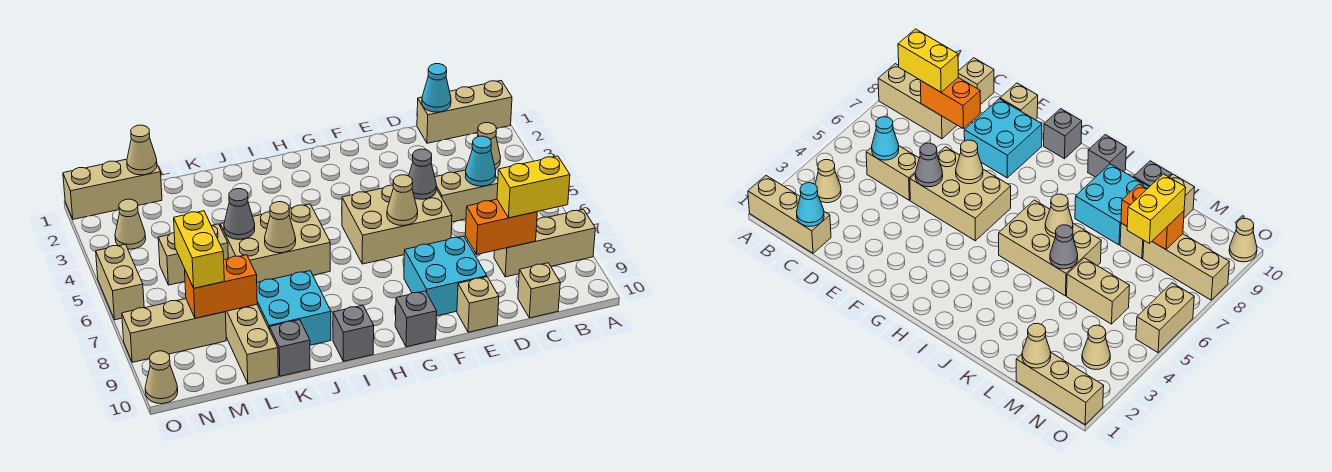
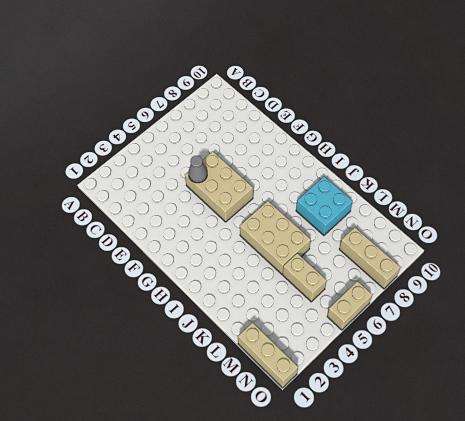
none -> tan brick A1:C1 level 1
none -> tan brick A8:C8 level 1
none -> tan cone B3 level 1
none -> tan brick C5:D5 level 1

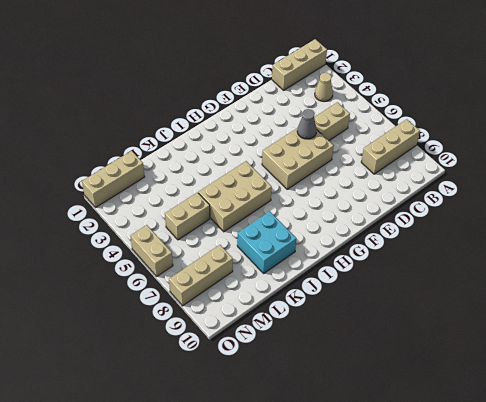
none -> tan brick C10 level 1
none -> cyan brick E8:F9 level 1
none -> tan brick E10 level 1
none -> grey brick G10 level 1

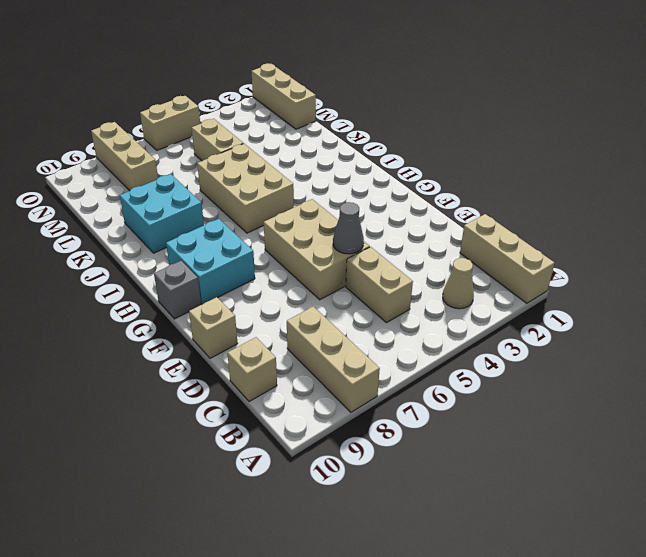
cyan brick G8:H9 level 1 -> cyan brick E8:F9 level 1
none -> grey brick I10 level 1
none -> grey brick K10 level 1
none -> tan brick L8:L10 level 1
none -> tan cone N3 level 1

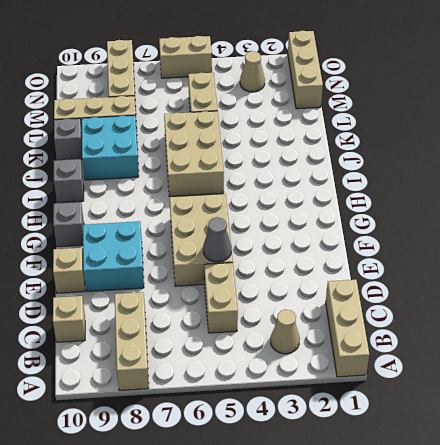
none -> tan cone O10 level 1
none -> cyan cone C1 level 2
none -> cyan cone C5 level 2
none -> orange brick C8:D8 level 2

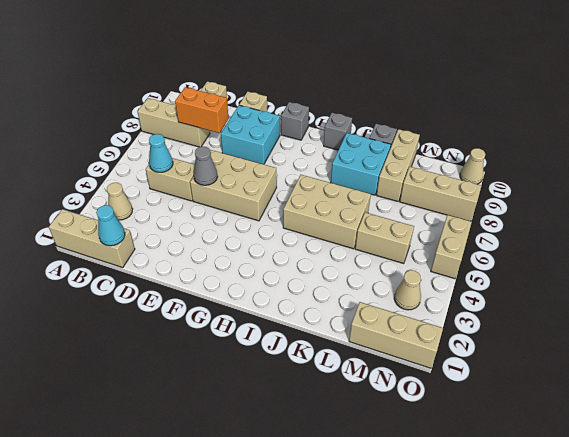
none -> tan cone F6 level 2
none -> tan cone J6 level 2
none -> grey cone K5 level 2
none -> orange brick L8:M8 level 2

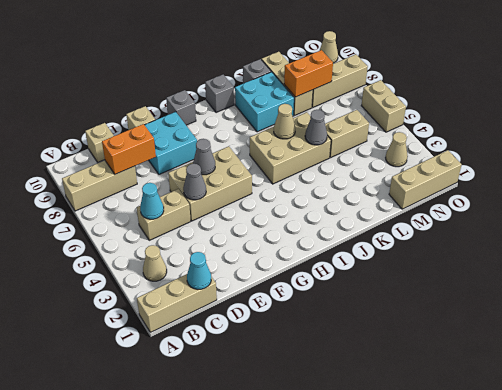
grey cone F6 level 2 -> tan cone F6 level 2
none -> tan cone M1 level 2
none -> yellow brick B8:C8 level 3
none -> yellow brick M7:M8 level 3

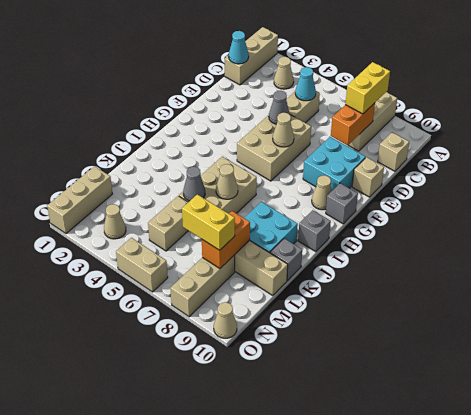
tan cone G9 level 1 -> tan cone M1 level 2

